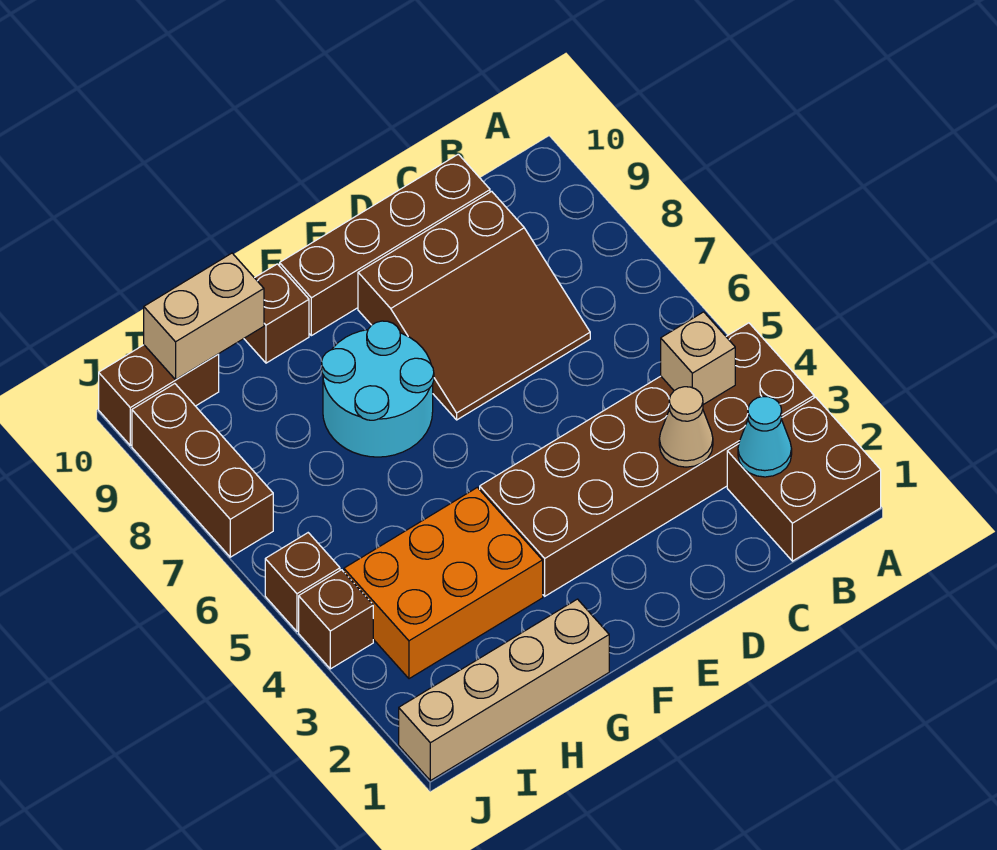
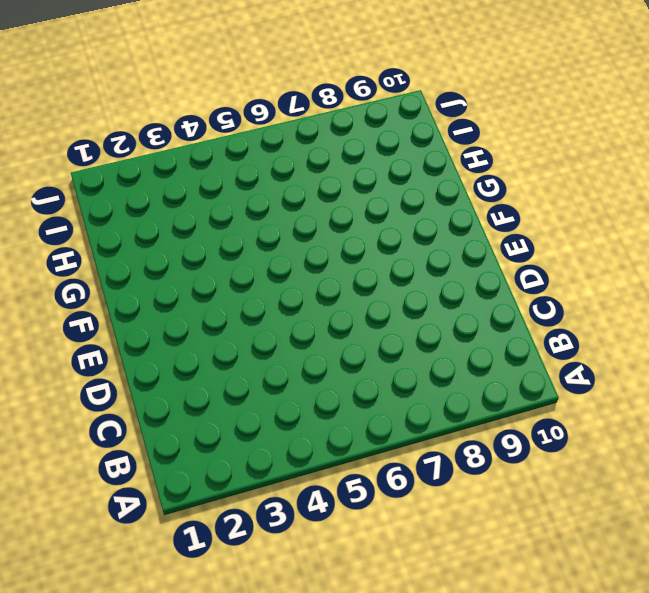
none -> brown brick A1:B2 level 1
none -> brown brick A3:F4 level 1
none -> brown slope C7:E9 level 1 top 9

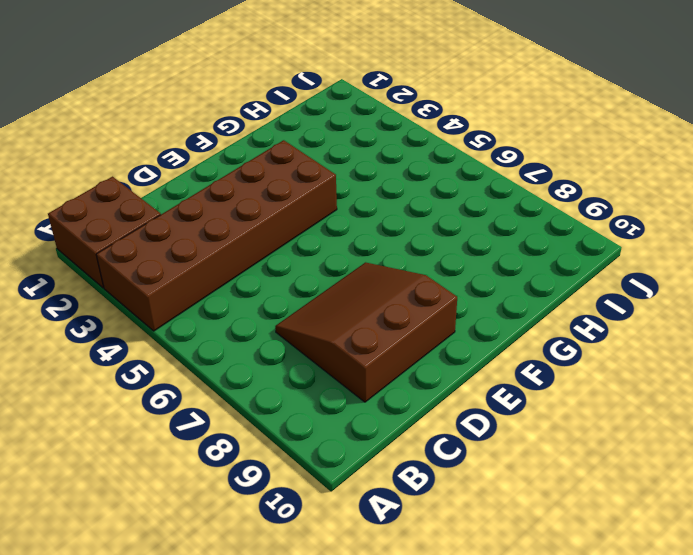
none -> brown brick C10:F10 level 1
none -> cyan round brick F7:G8 level 1
none -> tan brick G1:J1 level 1

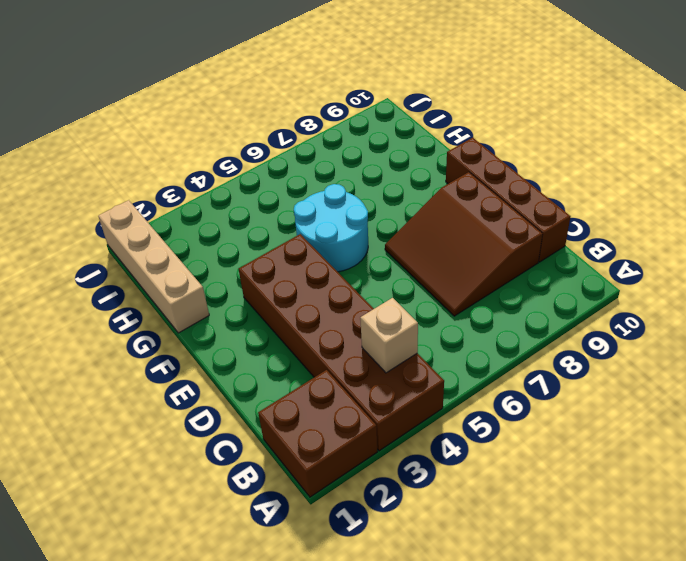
cyan round brick F5:G6 level 1 -> cyan round brick F7:G8 level 1
none -> orange brick G3:I4 level 1
none -> brown brick G10 level 1
none -> brown brick I10:J10 level 1

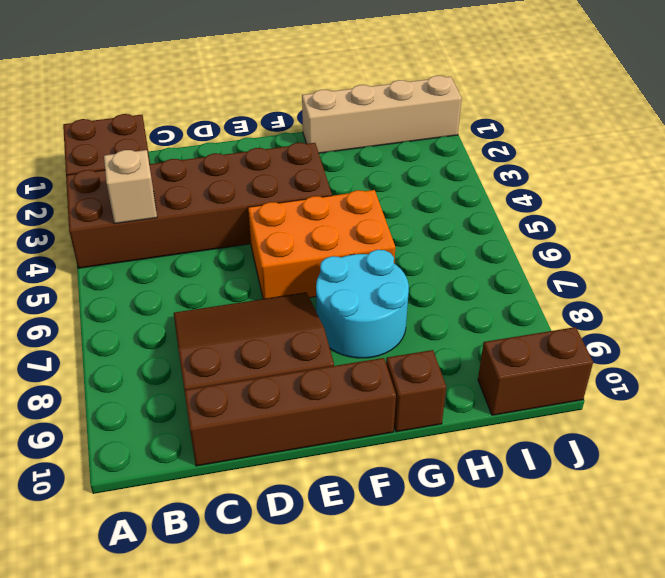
orange brick E5:G6 level 1 -> orange brick G3:I4 level 1
none -> brown brick J4 level 1
none -> brown brick J5 level 1
none -> brown brick J7:J9 level 1

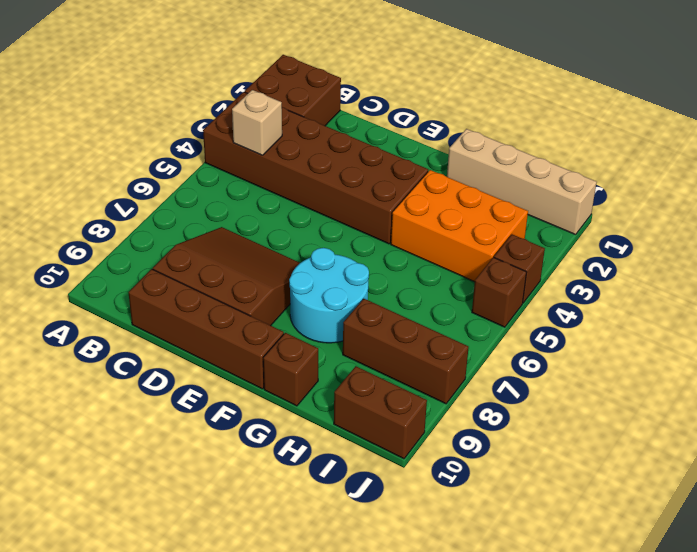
brown brick H8:J8 level 1 -> brown brick J7:J9 level 1
none -> cyan cone B2 level 2
none -> tan cone C3 level 2
none -> tan brick H10:I10 level 2

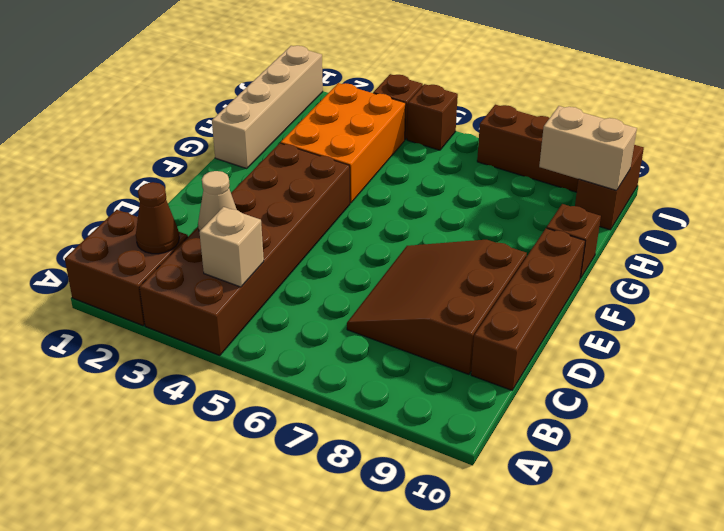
brown cone B2 level 2 -> cyan cone B2 level 2
tan brick I9:I10 level 2 -> tan brick H10:I10 level 2
none -> cyan round brick F7:G8 level 1

